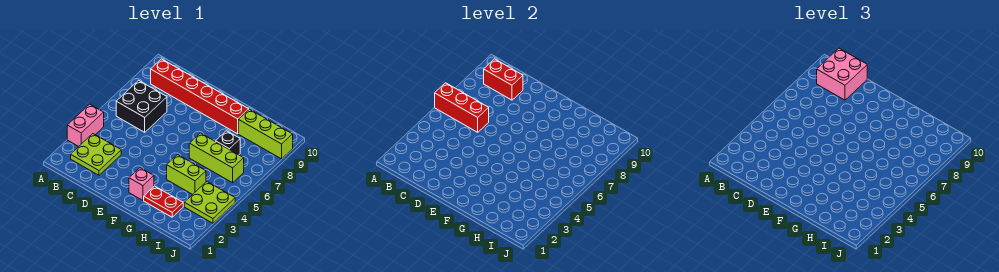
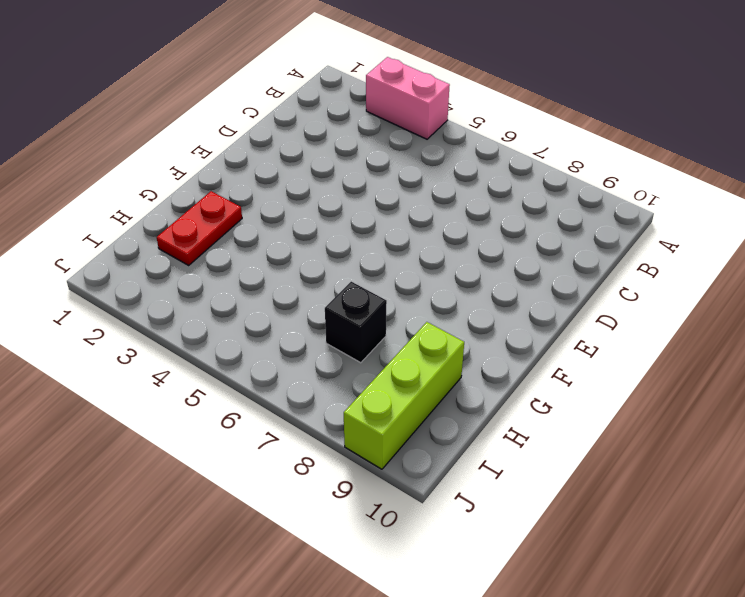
none -> lime plate B2:C3 level 1
none -> black brick B6:C7 level 1
none -> red brick B9:G9 level 1

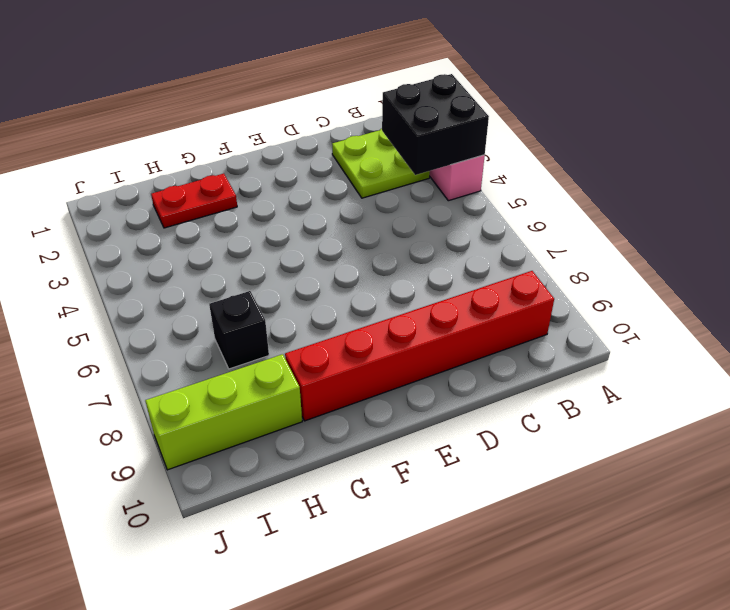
black brick A3:B4 level 2 -> black brick B6:C7 level 1
none -> pink brick F2 level 1
none -> lime brick G4:H4 level 1
none -> lime brick G6:I6 level 1

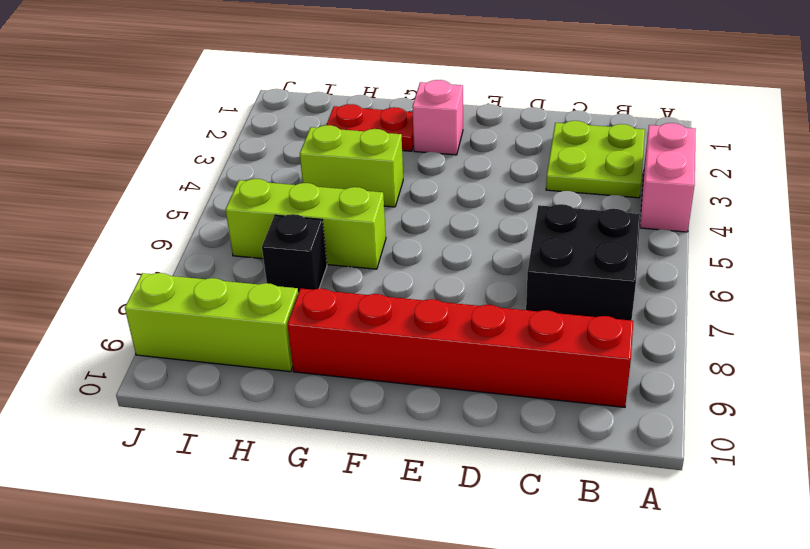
none -> lime plate I3:J4 level 1
none -> red brick A6:C6 level 2
none -> red brick B9:C9 level 2

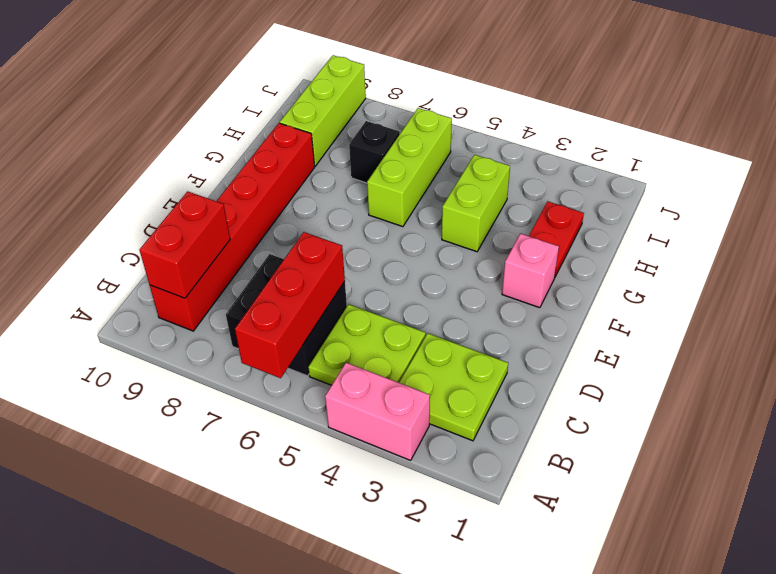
lime plate B4:C5 level 1 -> lime plate I3:J4 level 1
none -> pink brick B9:C10 level 3

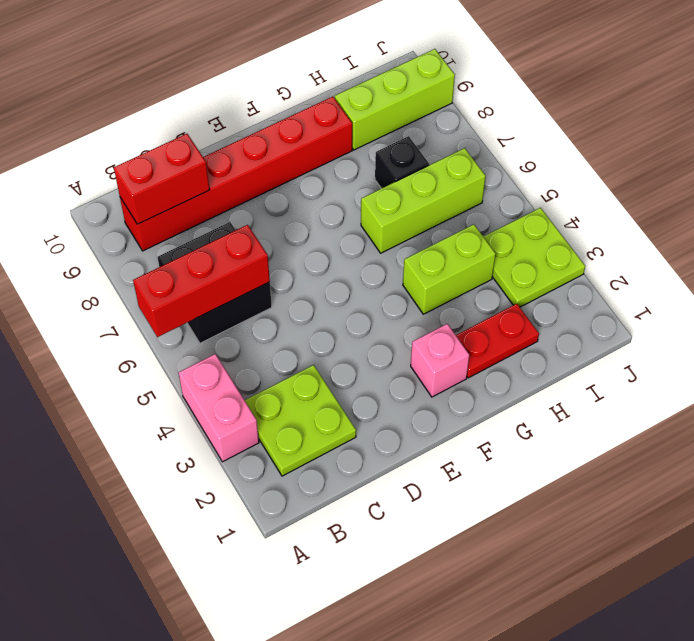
none -> pink brick B9:C10 level 3

